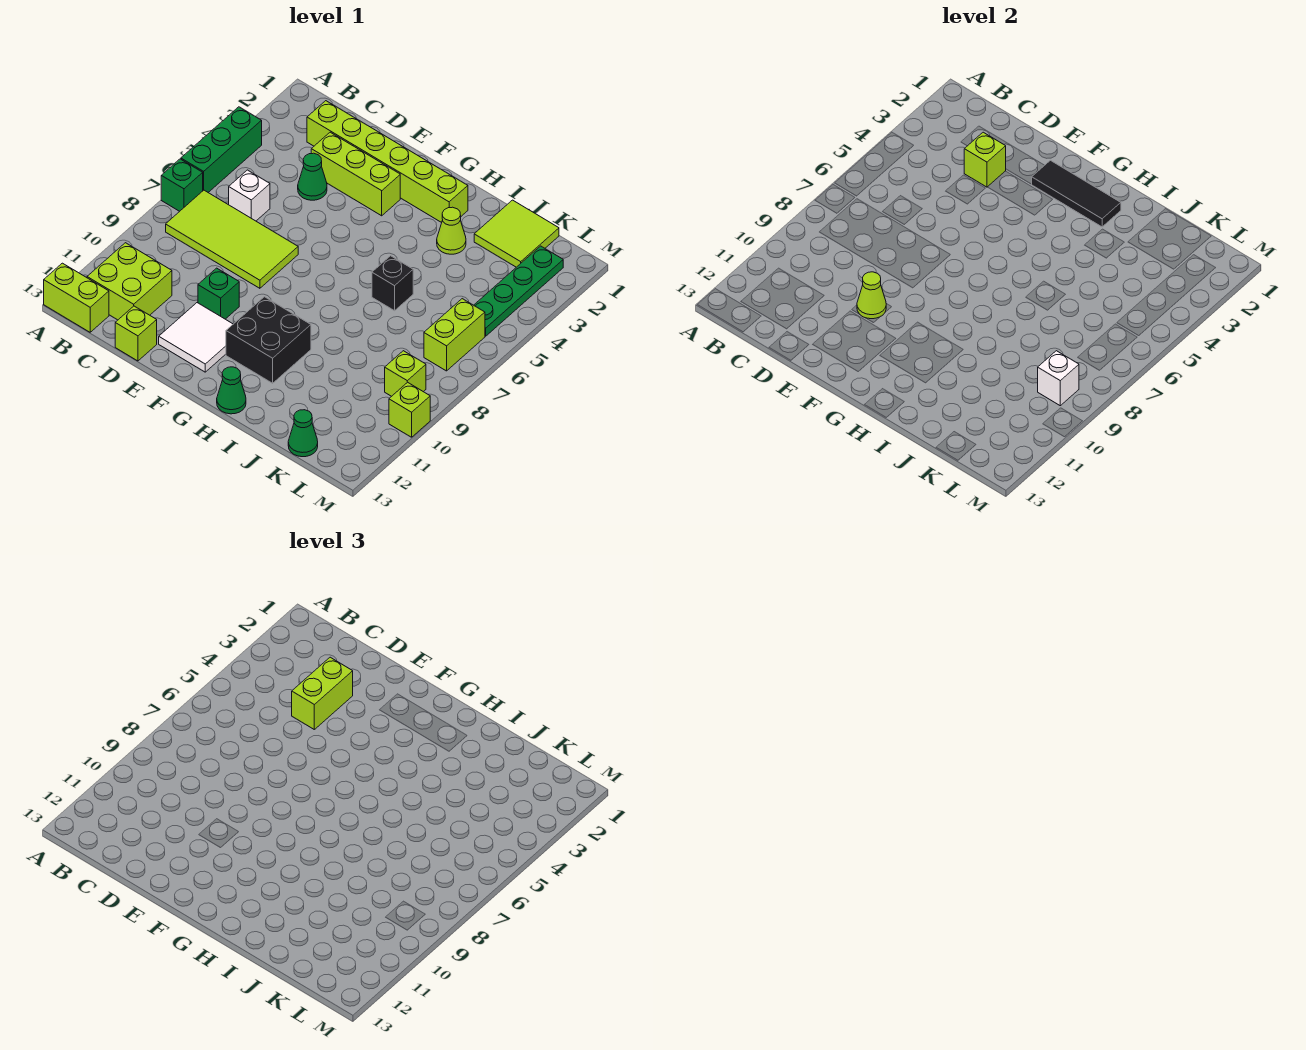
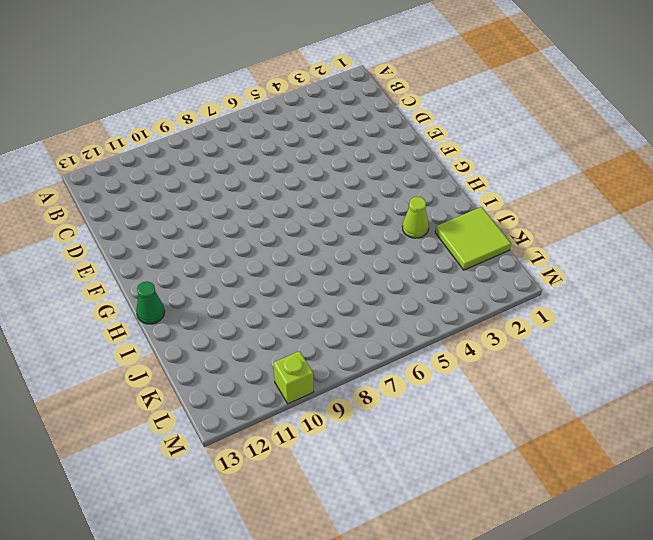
none -> green brick A4:A6 level 1
none -> green brick A7 level 1
none -> lime brick A13:B13 level 1

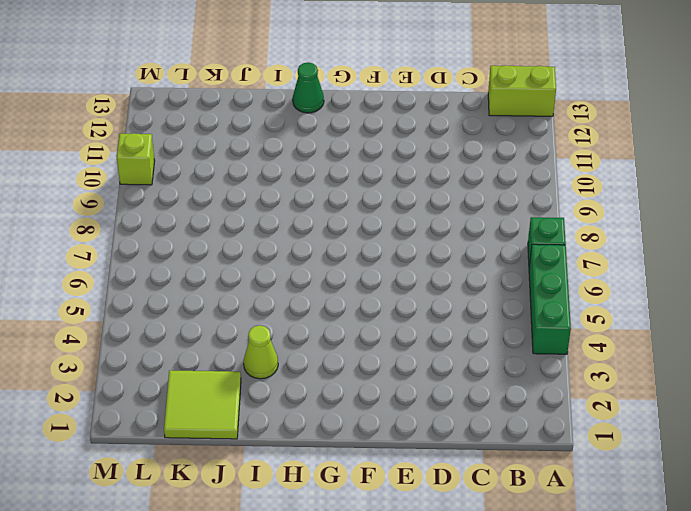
none -> lime tile B7:E8 level 1
none -> lime brick B11:C12 level 1
none -> lime brick C2:H2 level 1

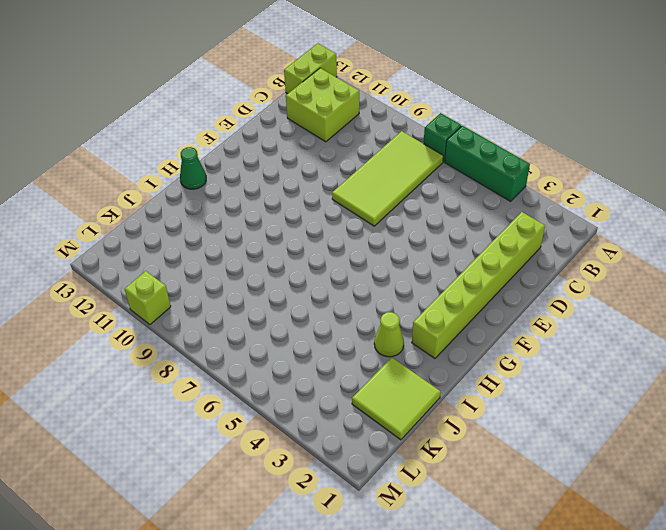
none -> white brick C6 level 1
none -> lime brick D3:F3 level 1
none -> green cone D4 level 1

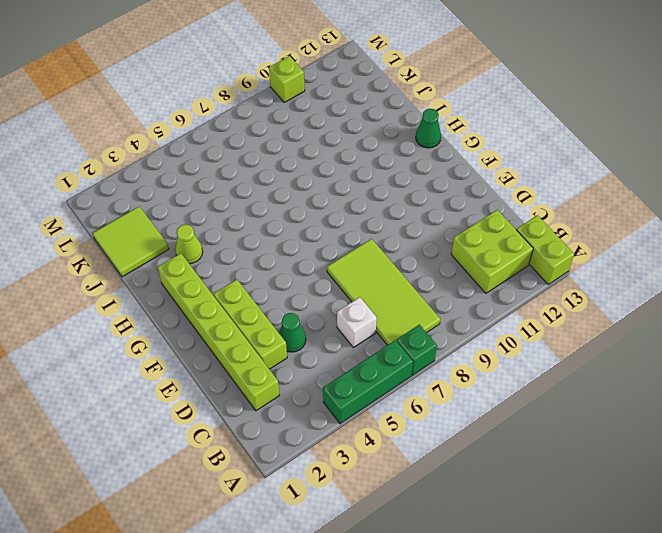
none -> lime brick D13 level 1
none -> green brick E10 level 1
none -> white tile E11:F12 level 1

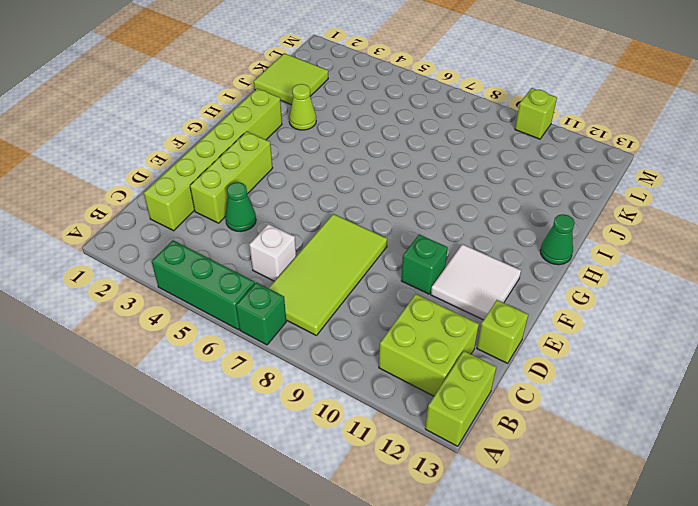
none -> black brick G10:H11 level 1
none -> black brick I6 level 1
none -> green cone K13 level 1

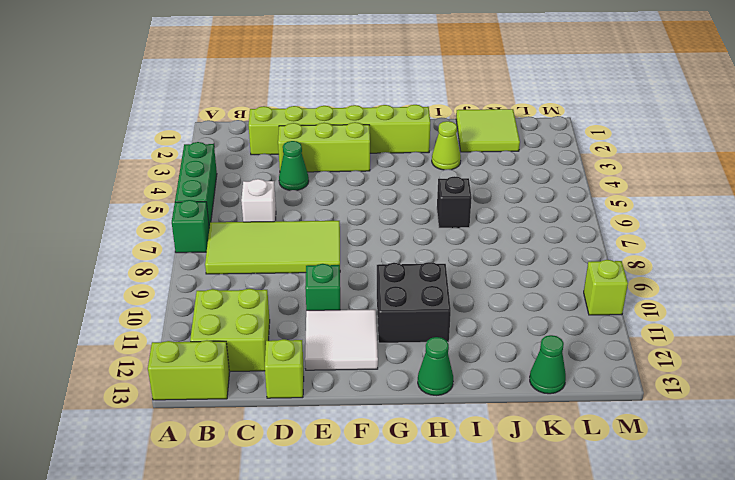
none -> green plate L2:L5 level 1
none -> lime brick L6:L7 level 1
none -> lime brick L9 level 1

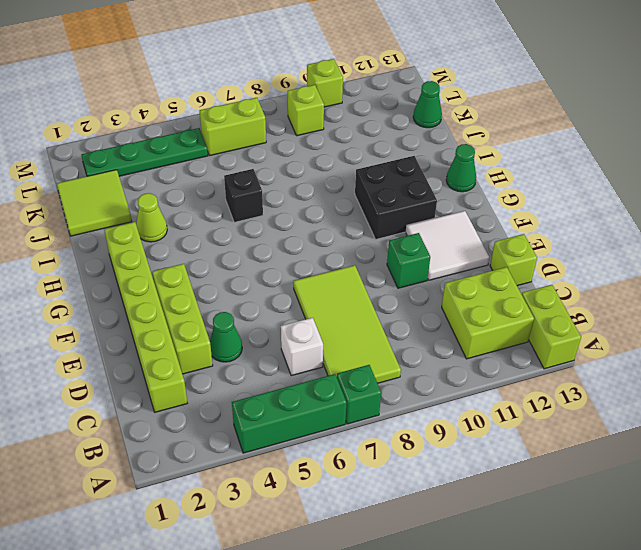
none -> lime brick D3 level 2
none -> lime cone E10 level 2
none -> black tile F2:H2 level 2

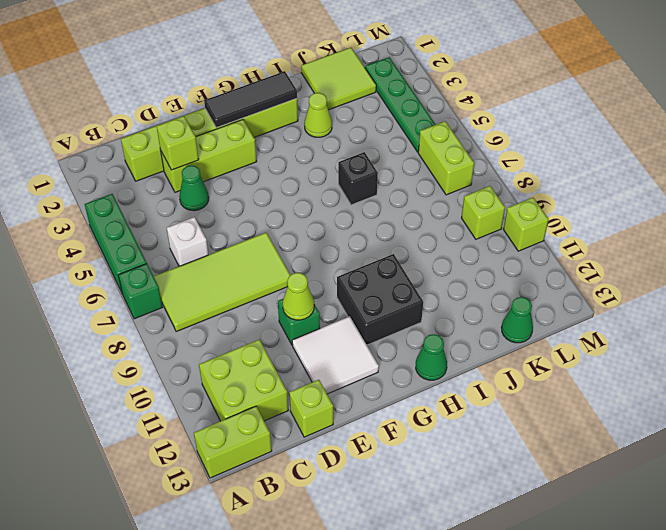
none -> white brick L9 level 2
none -> lime brick D3:D4 level 3

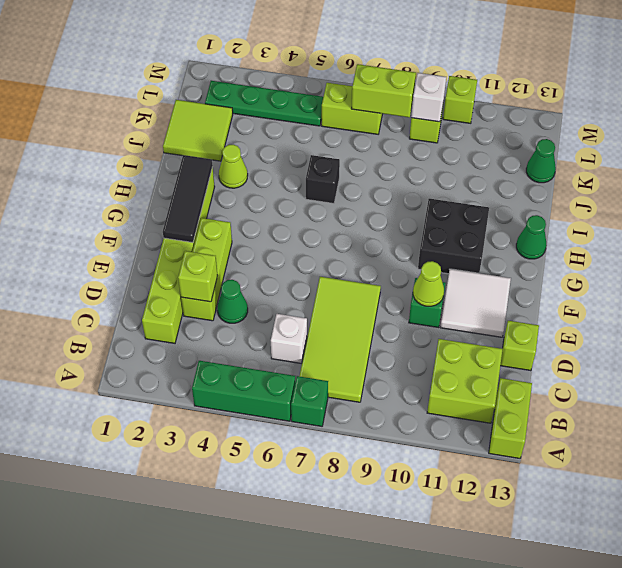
lime brick L7:L8 level 2 -> lime brick D3:D4 level 3

